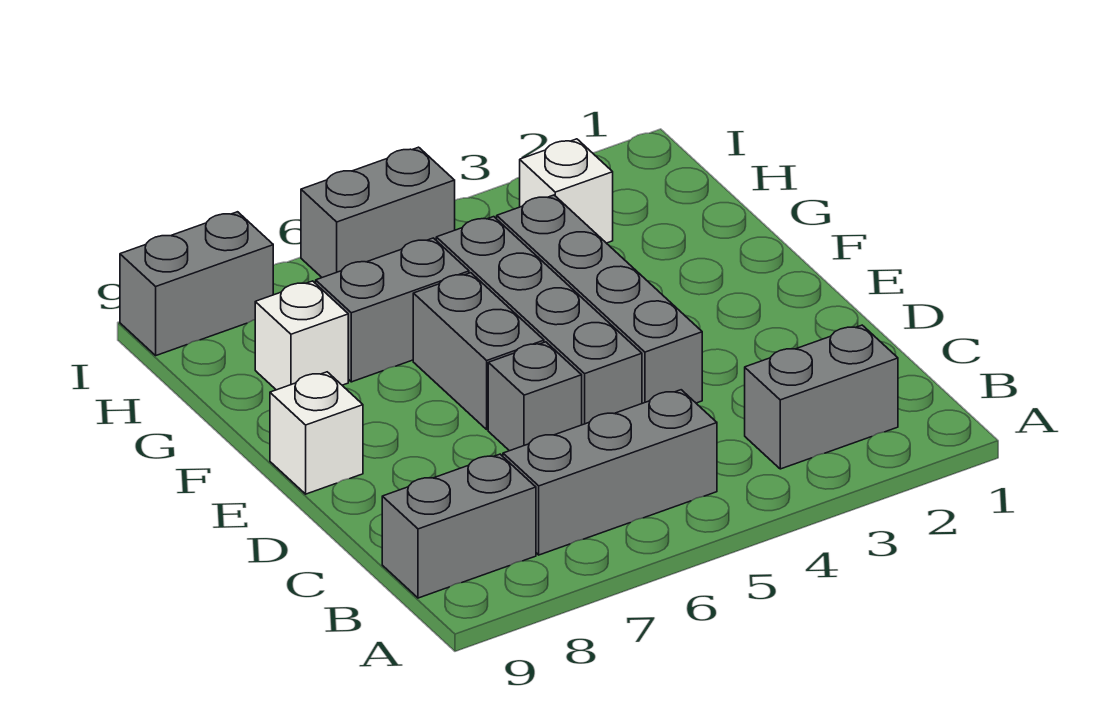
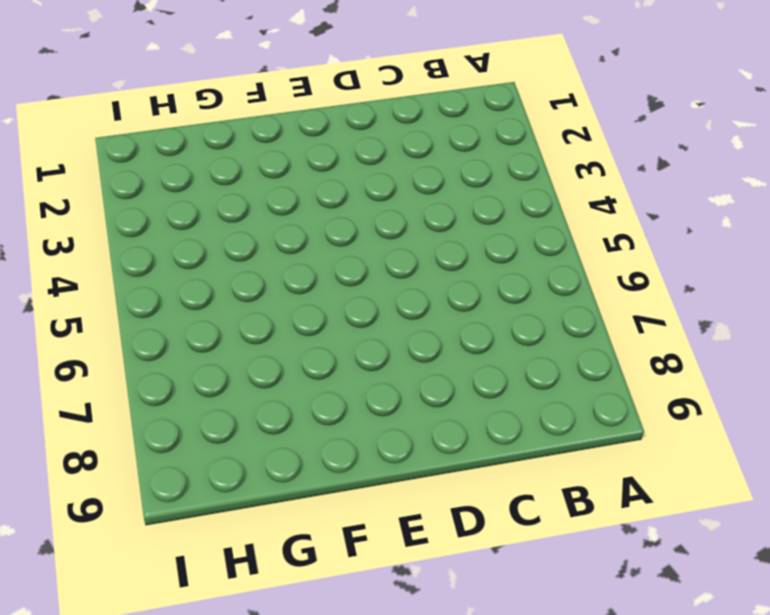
none -> grey brick B2:B3 level 1
none -> grey brick B5:B7 level 1
none -> grey brick B8:B9 level 1

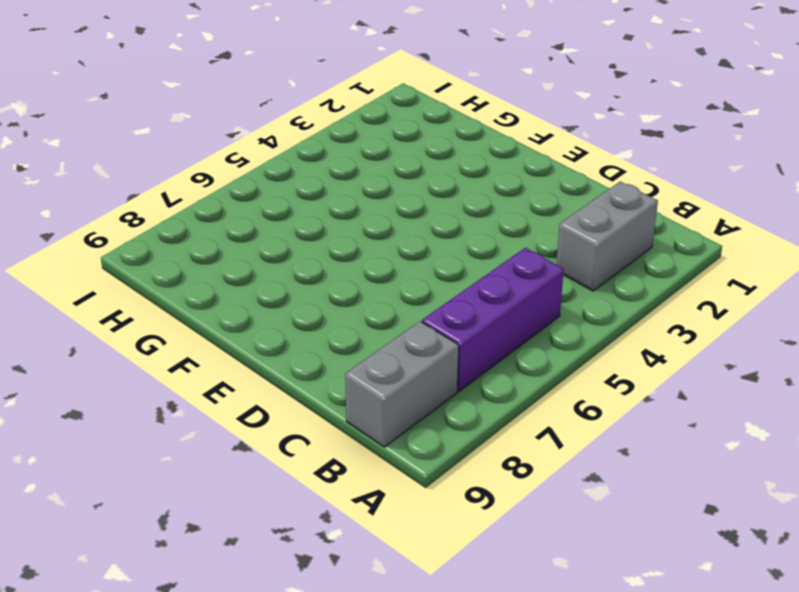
purple brick B5:B7 level 1 -> grey brick B5:B7 level 1
none -> grey brick D4:G4 level 1
none -> grey brick D5:G5 level 1
none -> grey brick D6 level 1

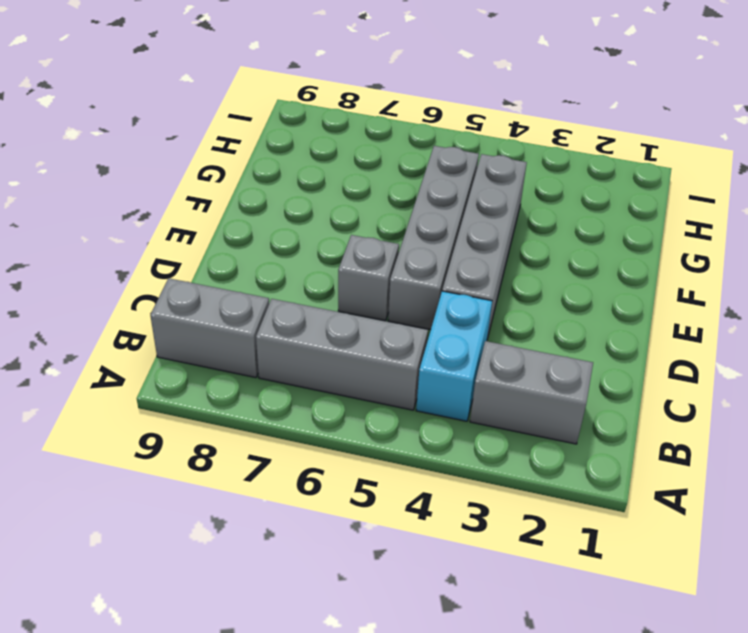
cyan brick B4:C4 level 1 -> none
none -> grey brick E6:F6 level 1
none -> white brick E9 level 1
none -> grey brick G6:G7 level 1

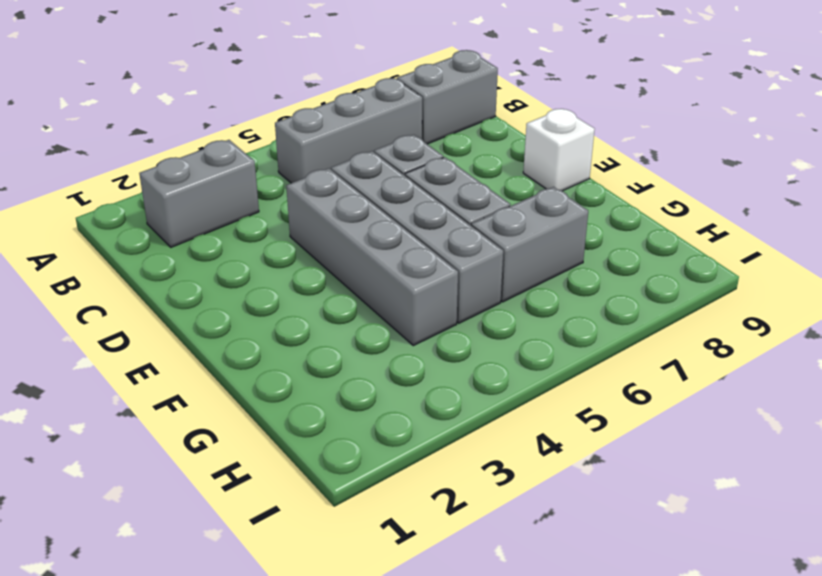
none -> white brick G8 level 1
none -> white brick H3 level 1
none -> grey brick I5:I6 level 1

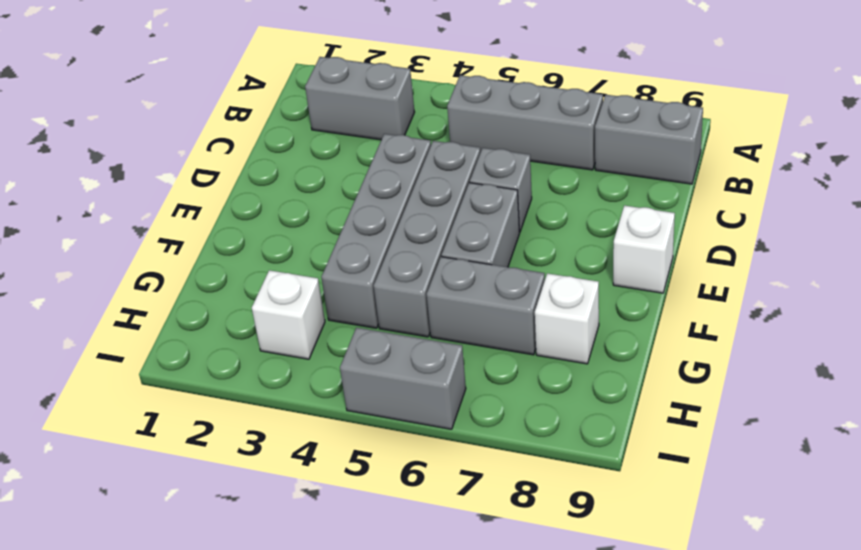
none -> grey brick I8:I9 level 1

